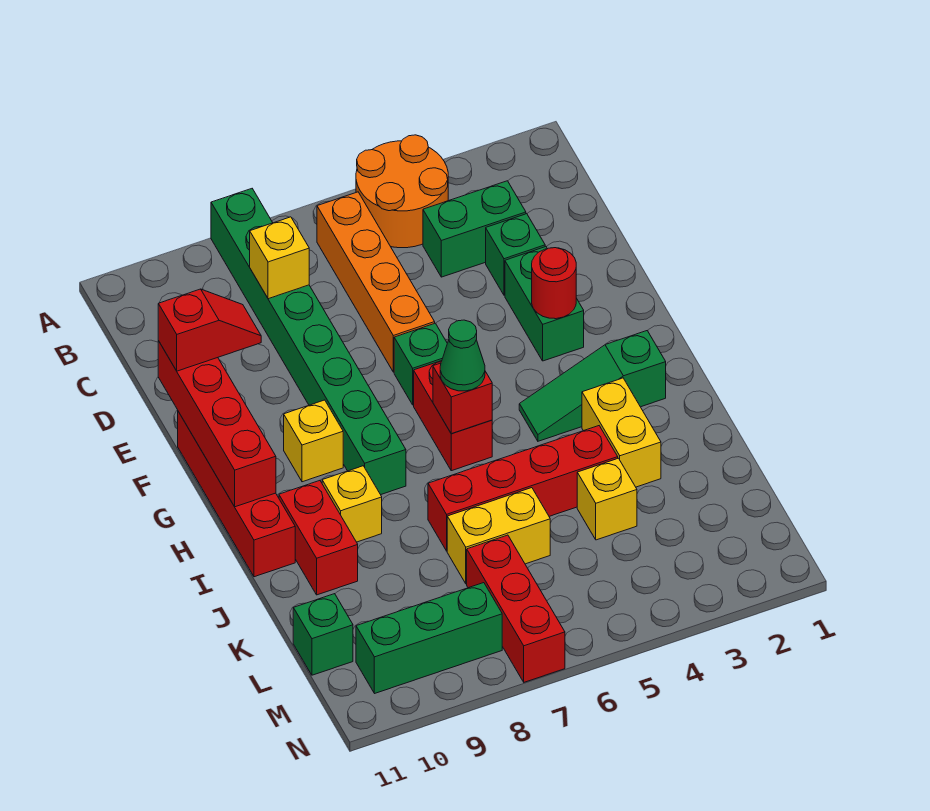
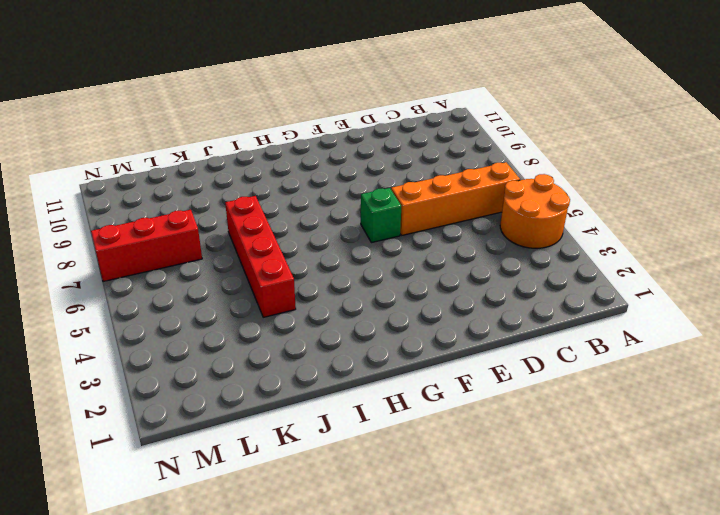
none -> green brick A8:H8 level 1
none -> green brick C3:C4 level 1
none -> green brick D3 level 1

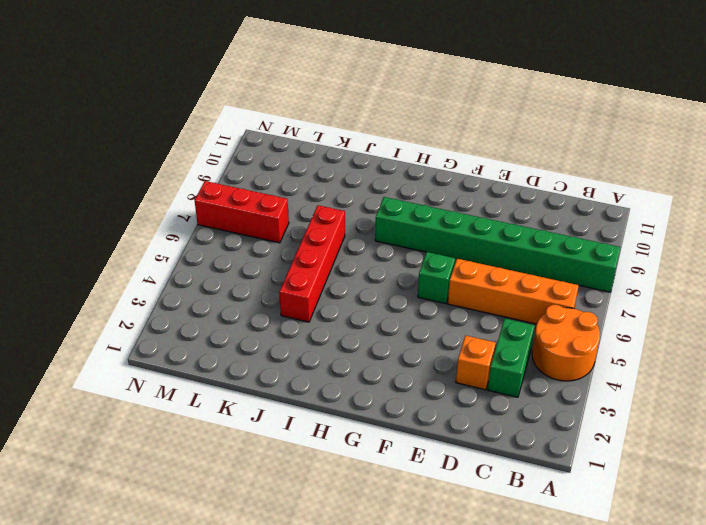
orange brick D3 level 1 -> green brick D3 level 1
none -> green brick E3:F3 level 1
none -> red brick F11:I11 level 1
none -> red brick G6:H6 level 1

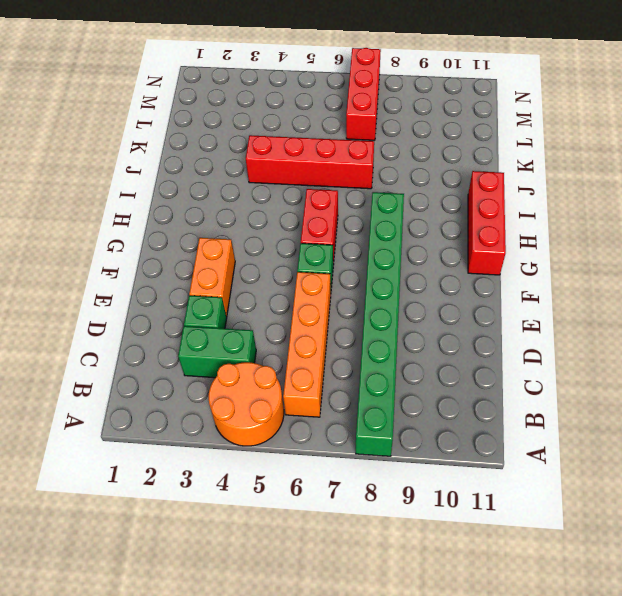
orange brick E3:F3 level 1 -> green brick E3:F3 level 1
red brick G11:I11 level 1 -> red brick F11:I11 level 1
none -> yellow brick G9 level 1
none -> green slope H2:H4 level 1 top 2
none -> yellow brick I3:J3 level 1

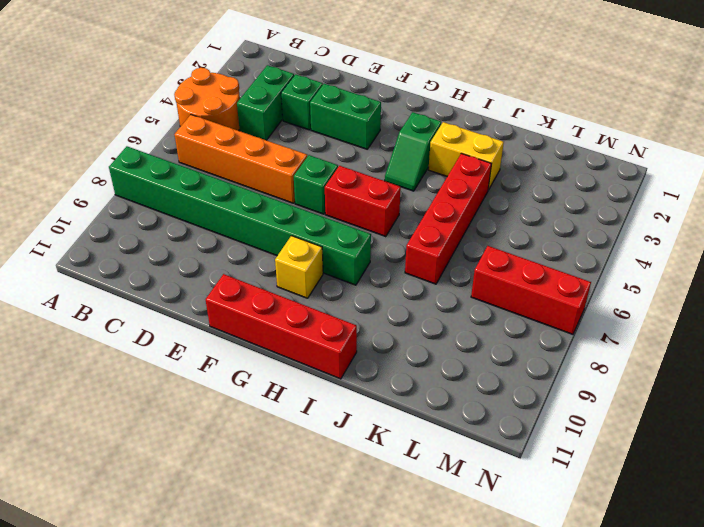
green slope H3:H4 level 1 top 3 -> green slope H2:H4 level 1 top 2
none -> yellow brick I9 level 1
none -> red brick I10:J10 level 1
none -> yellow brick K4 level 1

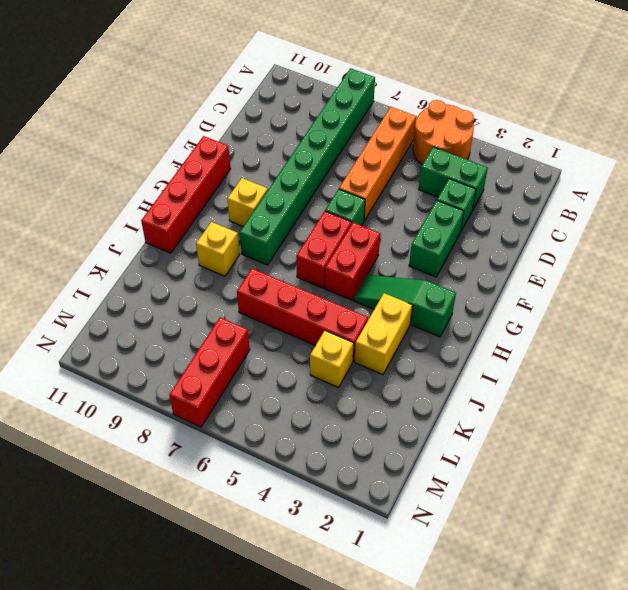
red brick G5:H5 level 1 -> red brick I10:J10 level 1
none -> yellow brick K6:K7 level 1
none -> green brick L11 level 1
none -> green brick M8:M10 level 1

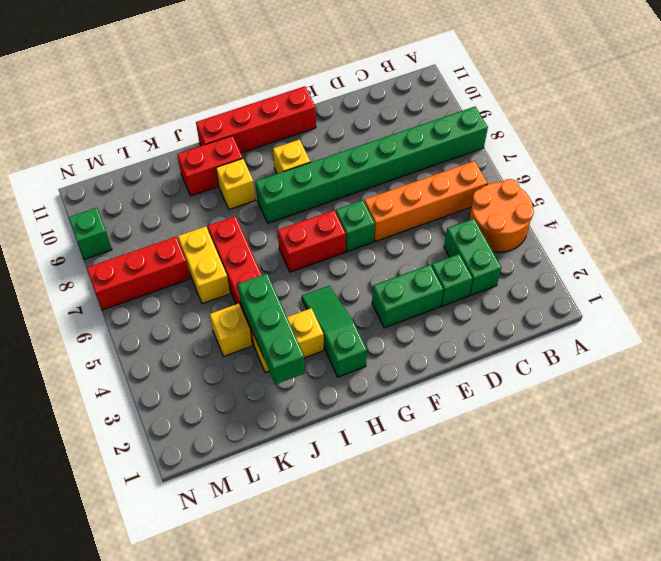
green brick J2:J4 level 2 -> green brick M8:M10 level 1
green brick N9 level 1 -> green brick L11 level 1
none -> yellow brick C8 level 2
none -> red brick E11:H11 level 2
none -> red round brick F3 level 2

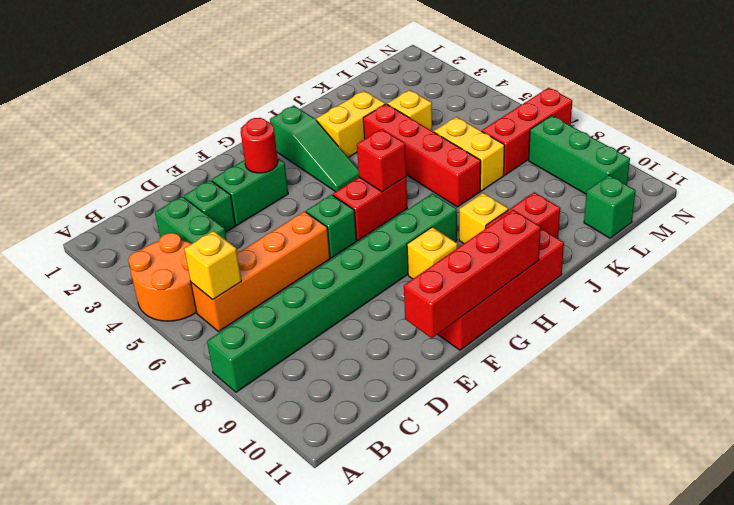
yellow brick B6 level 2 -> yellow brick C8 level 2
none -> red slope E10:E11 level 3 top 11
none -> green cone H6 level 3

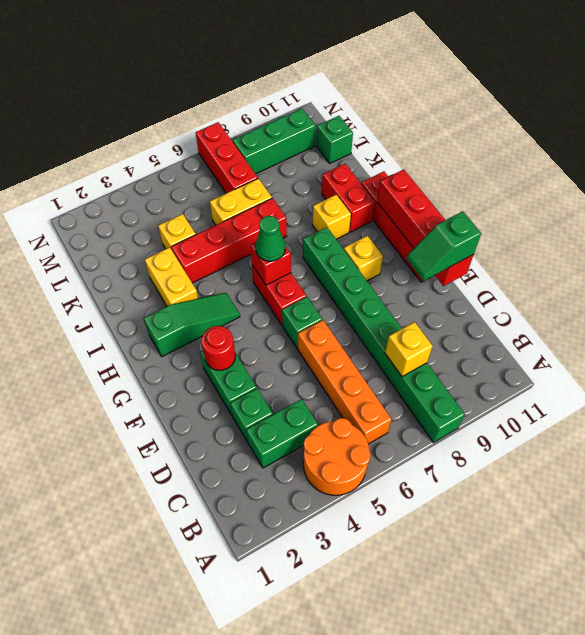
green slope E10:E11 level 3 top 11 -> red slope E10:E11 level 3 top 11

